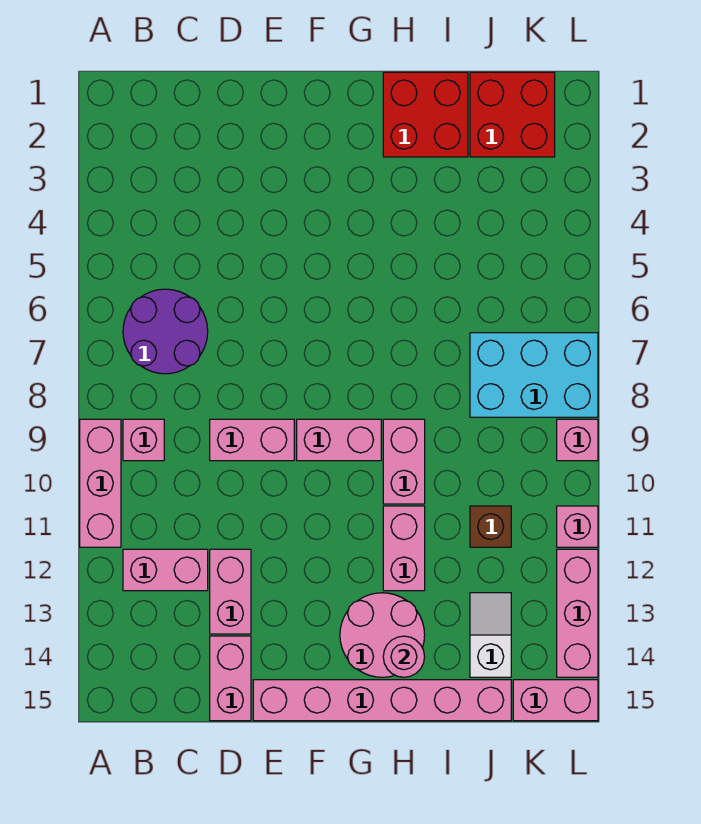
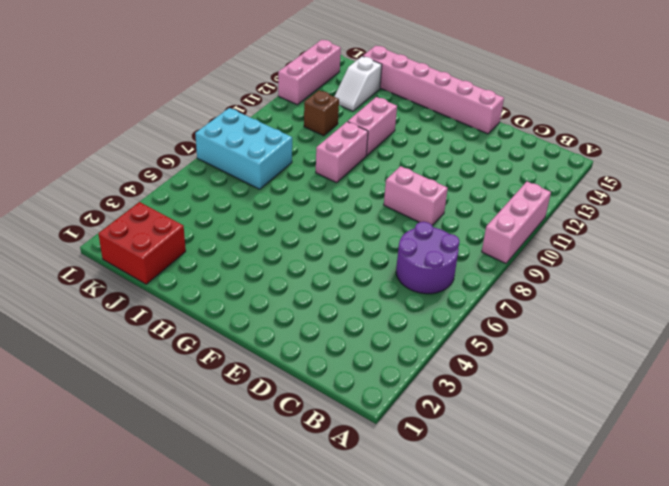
none -> pink brick B9 level 1
none -> pink brick B12:C12 level 1
none -> pink brick D12:D13 level 1

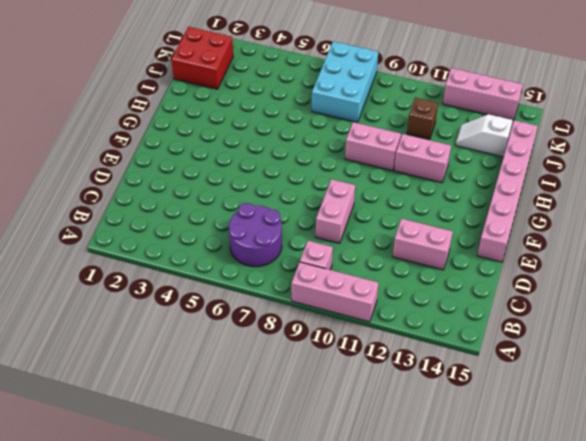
none -> pink brick B12:C12 level 1
none -> pink brick D14:D15 level 1
none -> pink brick F9:G9 level 1

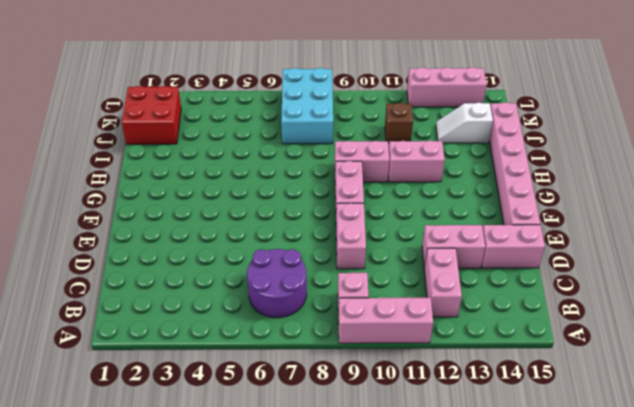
none -> pink round brick G13:H14 level 1
none -> red brick H1:I2 level 1
none -> pink brick K15:L15 level 1

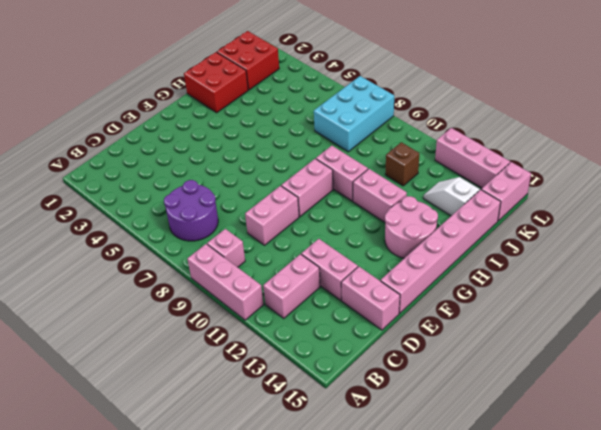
none -> pink brick L9 level 1
none -> pink brick L11 level 1
none -> pink round brick H14 level 2

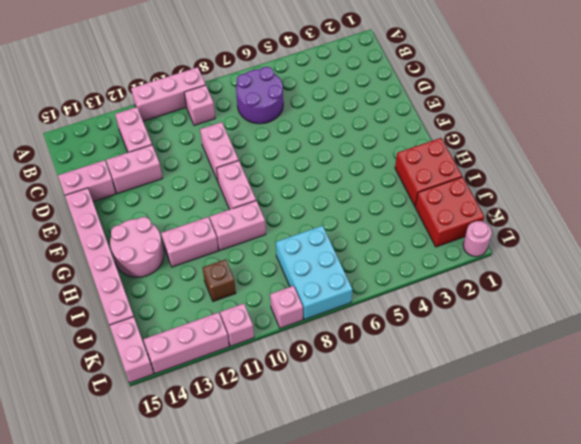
pink round brick L1 level 1 -> pink round brick H14 level 2
none -> white slope J13:J14 level 1 top 14

